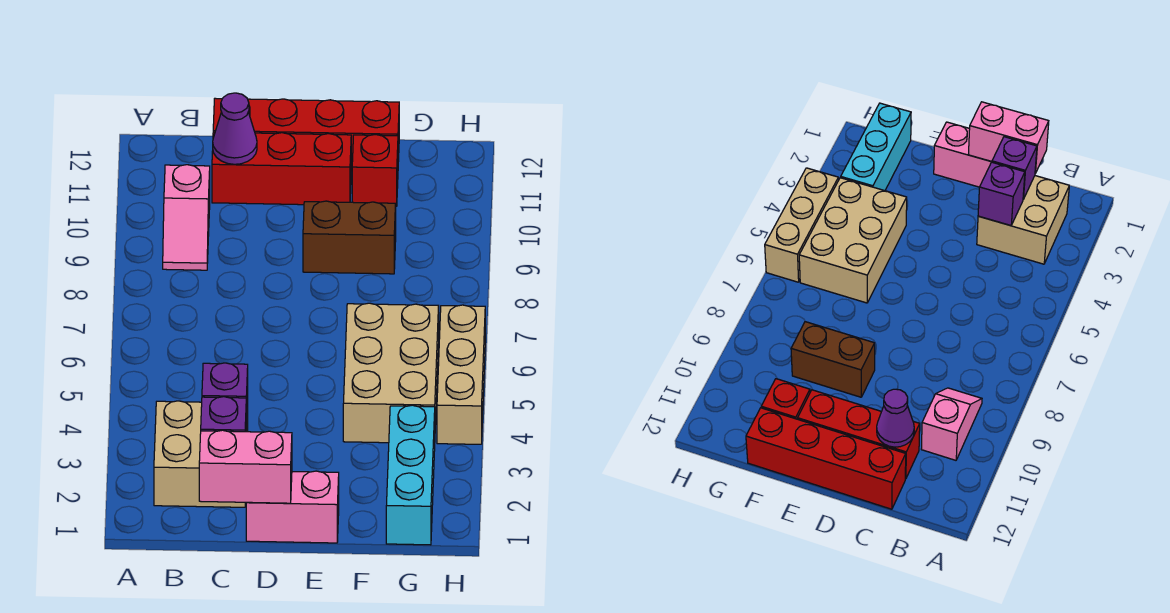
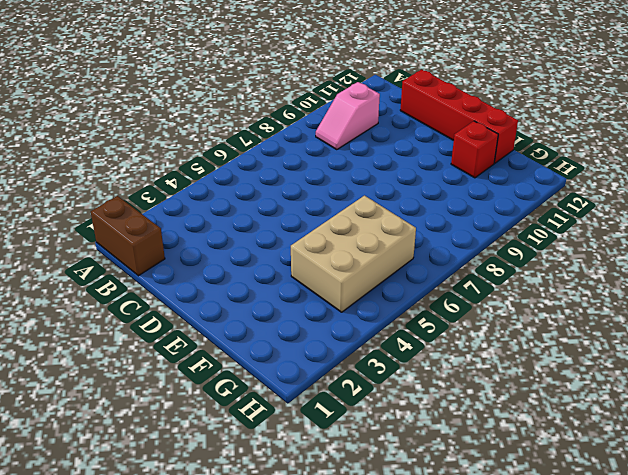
brown brick A1:B1 level 1 -> brown brick E9:F9 level 1
none -> tan brick B2:C3 level 1
none -> red brick C11:E11 level 1
none -> pink brick D1:E1 level 1

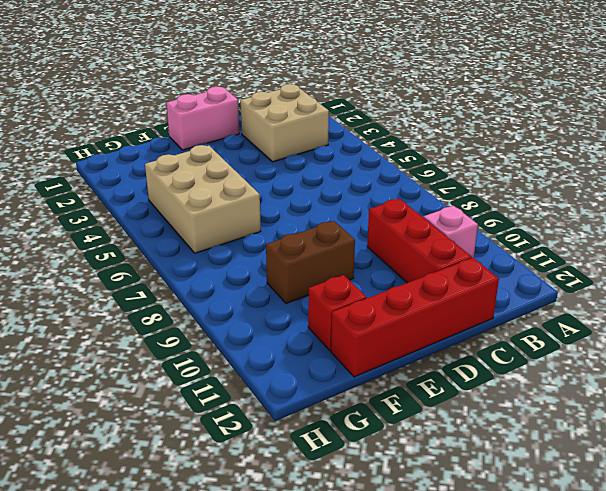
red brick C9:C11 level 1 -> red brick C11:E11 level 1
none -> cyan brick G1:G3 level 1
none -> tan brick H4:H6 level 1
none -> pink brick C1:D1 level 2

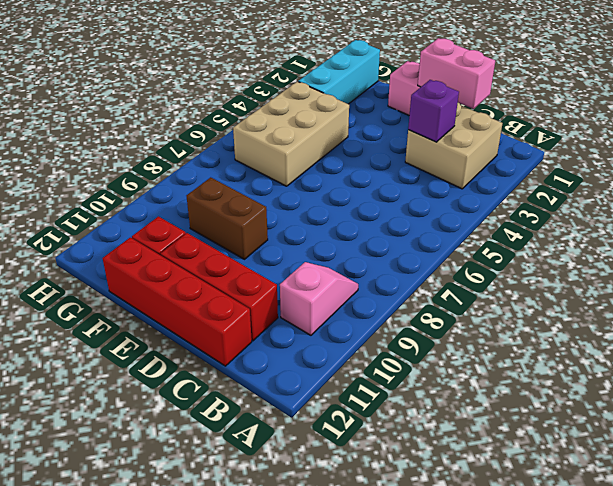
none -> tan brick H4:H6 level 1
none -> purple brick C2 level 2
none -> purple cone C11 level 2

